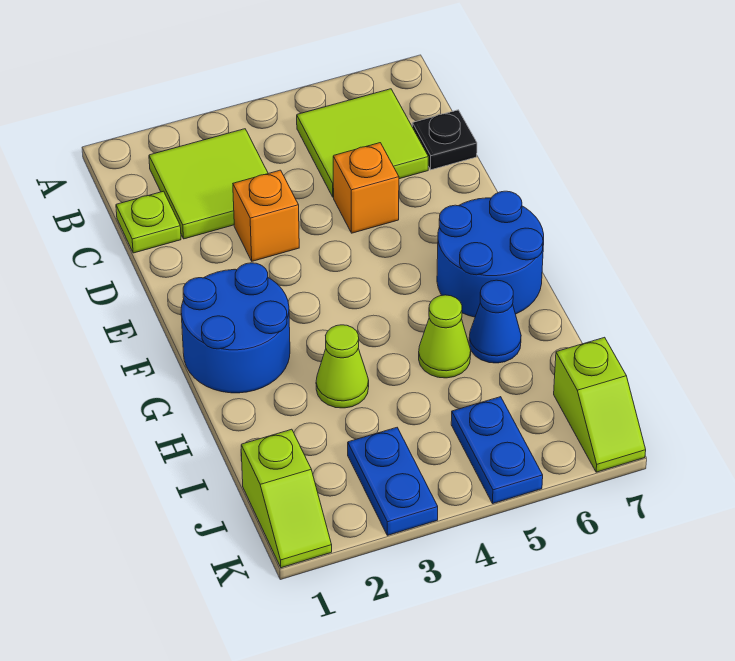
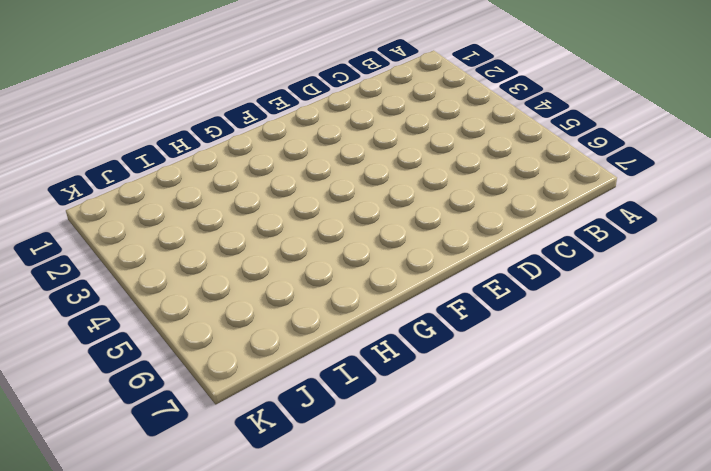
none -> lime tile B2:C3 level 1
none -> lime tile B5:C6 level 1
none -> lime plate C1 level 1

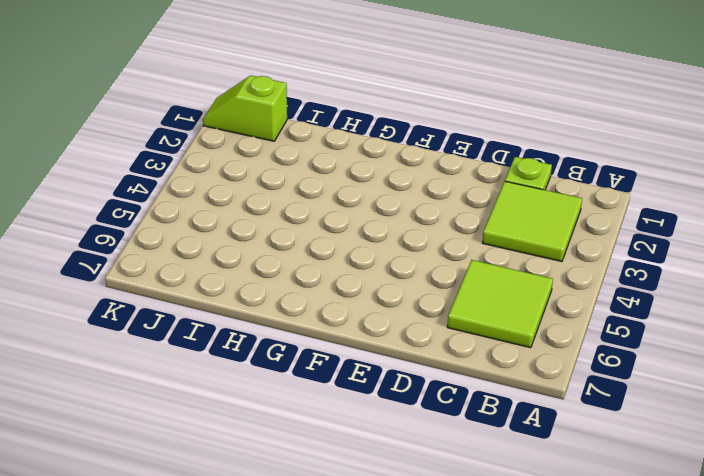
none -> black plate C7 level 1
none -> orange brick D3 level 1
none -> orange brick D5 level 1

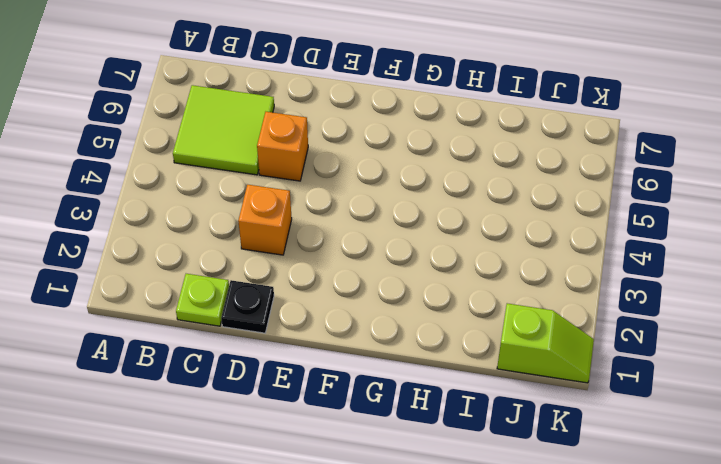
black plate D1 level 1 -> black plate C7 level 1
none -> lime tile B2:C3 level 1
none -> blue round brick F1:G2 level 1
none -> blue round brick F6:G7 level 1

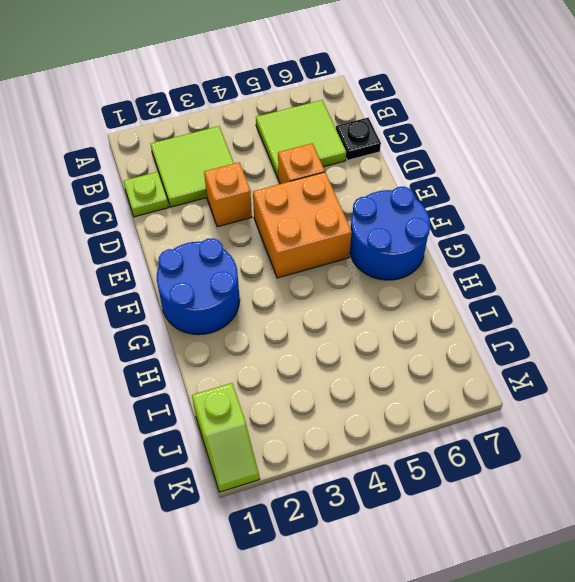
orange brick E4:F5 level 1 -> none
none -> lime cone H3 level 1
none -> lime cone H5 level 1
none -> blue cone H6 level 1

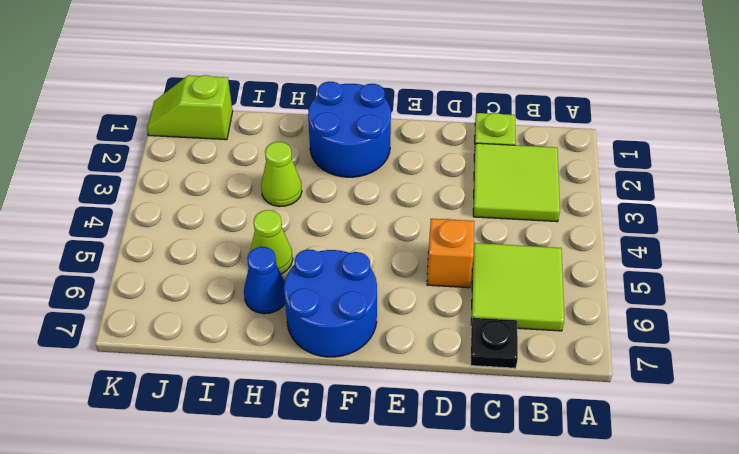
none -> orange brick D3 level 1
none -> blue plate J3:K3 level 1
none -> blue plate J5:K5 level 1

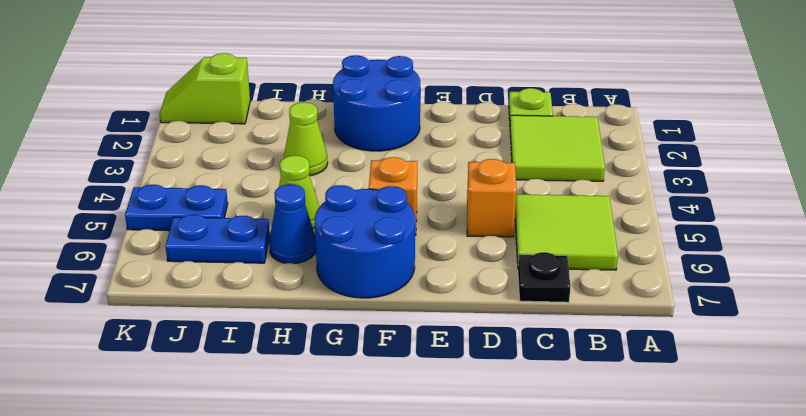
orange brick F5 level 1 -> orange brick D3 level 1
blue plate I6:J6 level 1 -> blue plate J3:K3 level 1
none -> lime slope J7:K7 level 1 top J

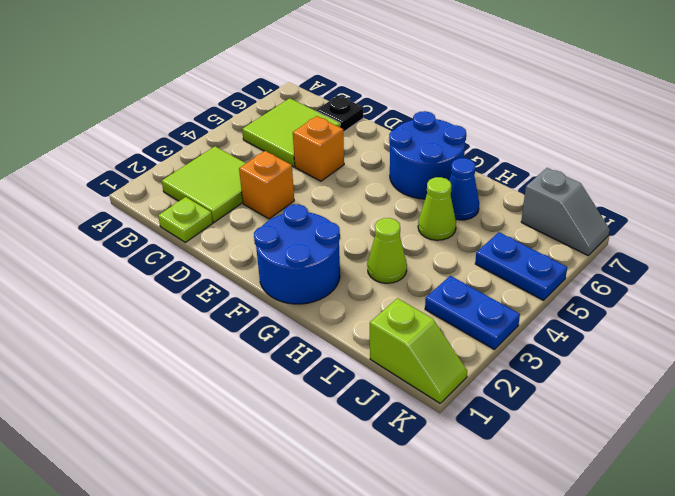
grey slope J7:K7 level 1 top J -> lime slope J7:K7 level 1 top J

